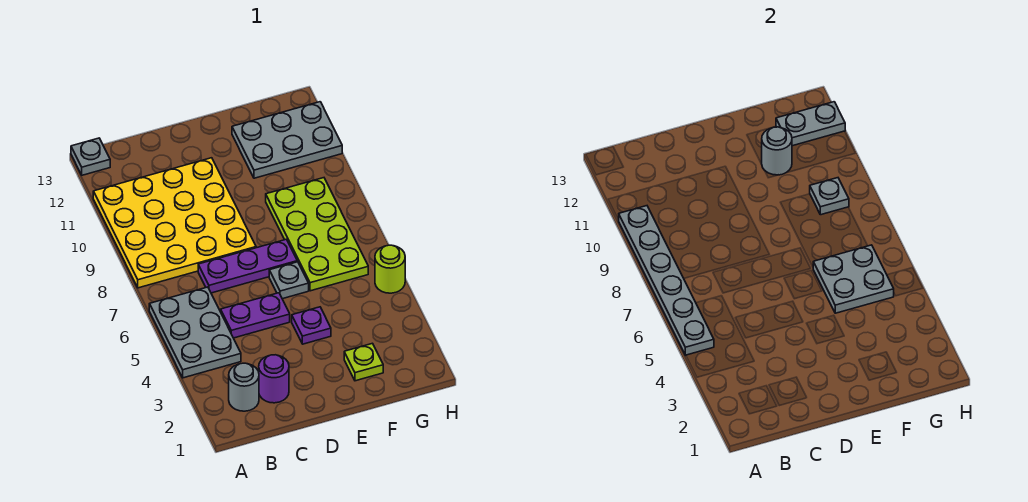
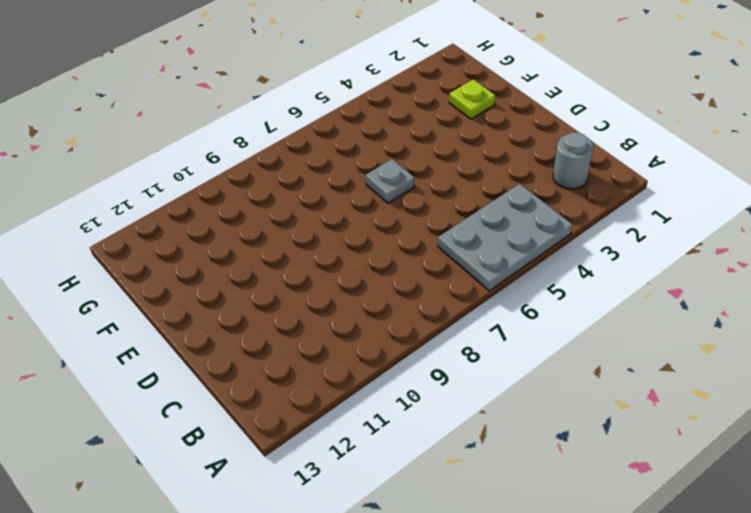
none -> yellow plate A8:D11 level 1
none -> grey plate A13 level 1
none -> purple round brick C2 level 1

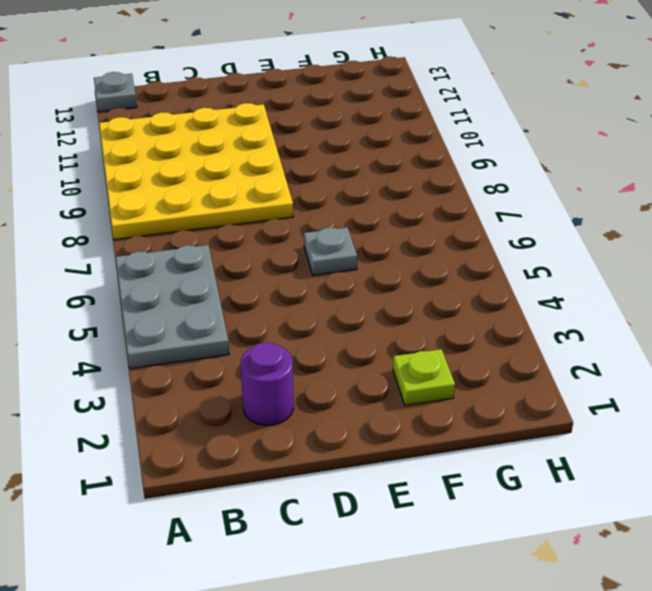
none -> grey round brick B2 level 1
none -> purple plate C5:D5 level 1
none -> purple plate C7:E7 level 1

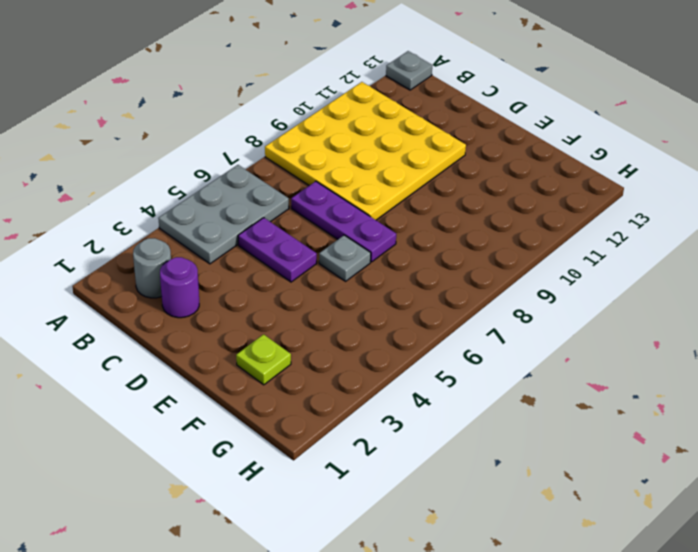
none -> purple plate E4 level 1
none -> lime plate F6:G9 level 1
none -> grey plate F11:H12 level 1

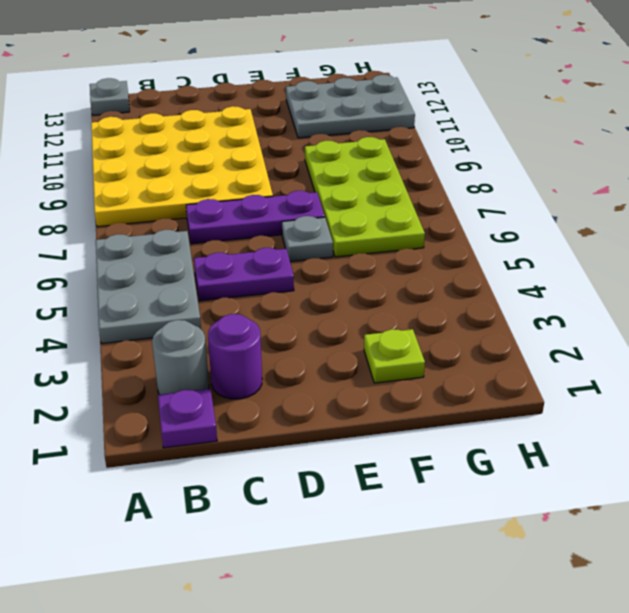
purple plate B1 level 1 -> purple plate E4 level 1
none -> lime round brick H5 level 1
none -> grey plate A5:A10 level 2
none -> grey plate F5:G6 level 2

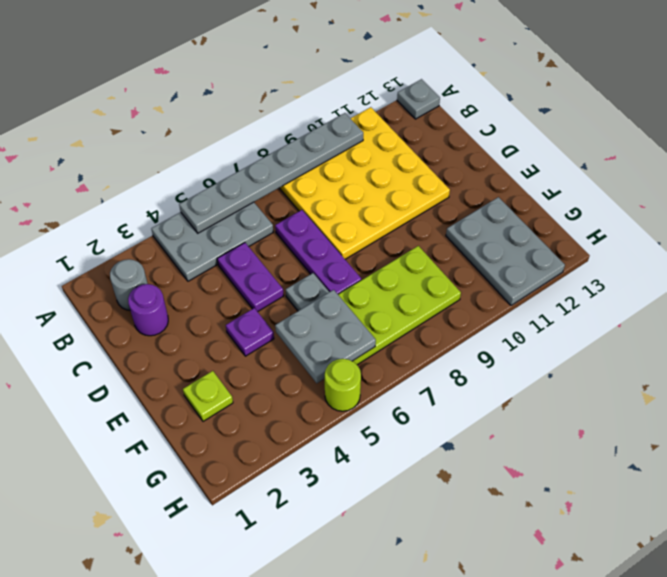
none -> grey round brick F11 level 2
none -> grey plate G9 level 2
none -> grey plate G12:H12 level 2

